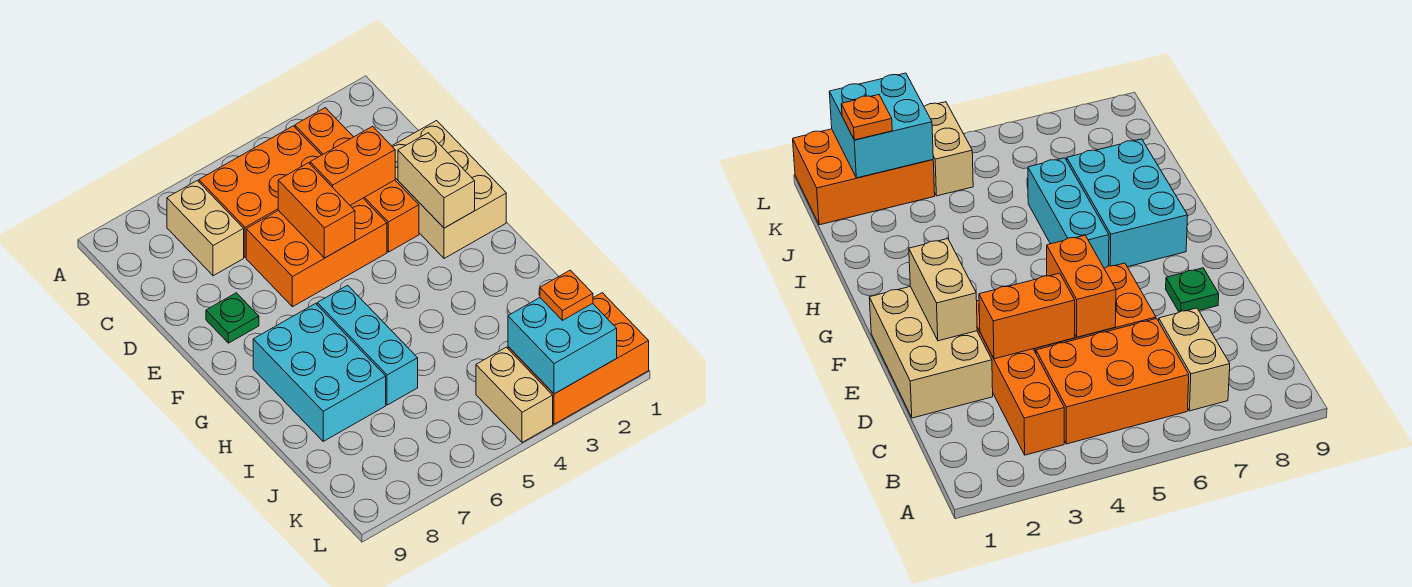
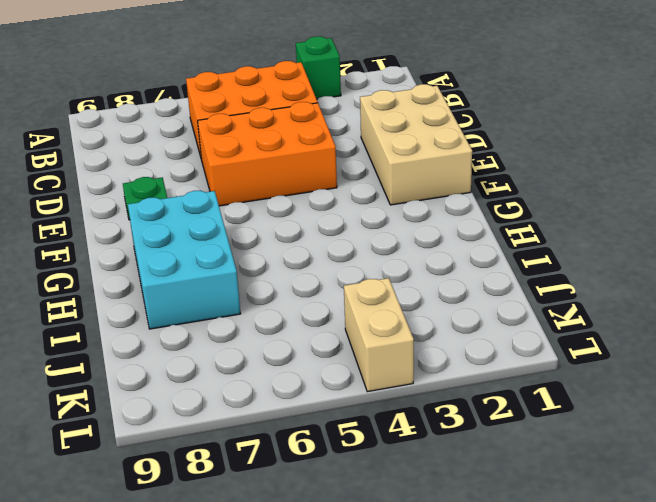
green brick A3 level 1 -> none
none -> orange brick B3:E3 level 1
none -> tan brick B7:C7 level 1
none -> cyan brick G6:I6 level 1

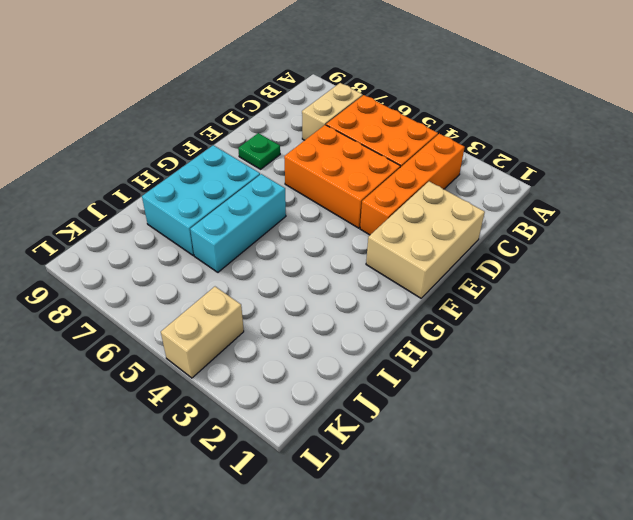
none -> orange brick K1:L3 level 1
none -> orange brick D3:D4 level 2
none -> orange brick D5:E5 level 2

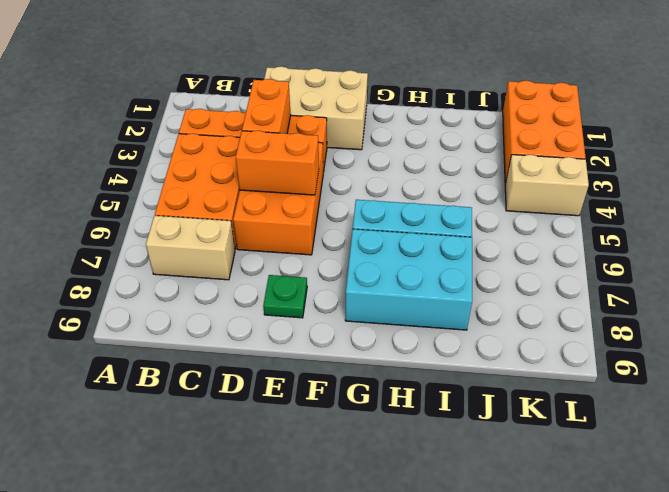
none -> tan brick E2:F2 level 2
none -> cyan brick K2:L3 level 2
none -> orange plate K2 level 3

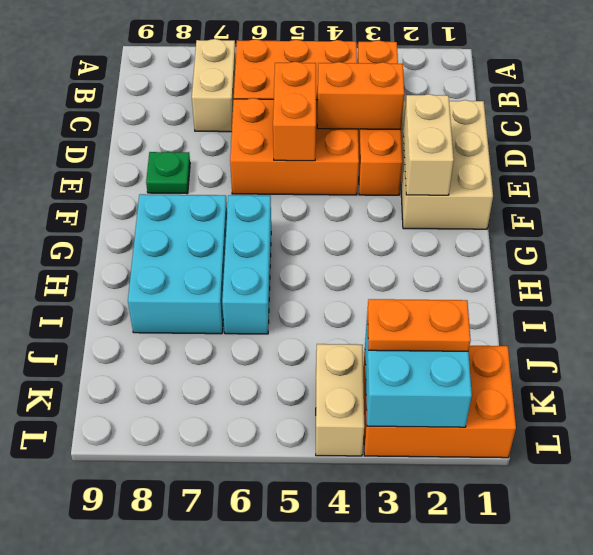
orange plate K2:K3 level 3 -> orange plate K2 level 3

